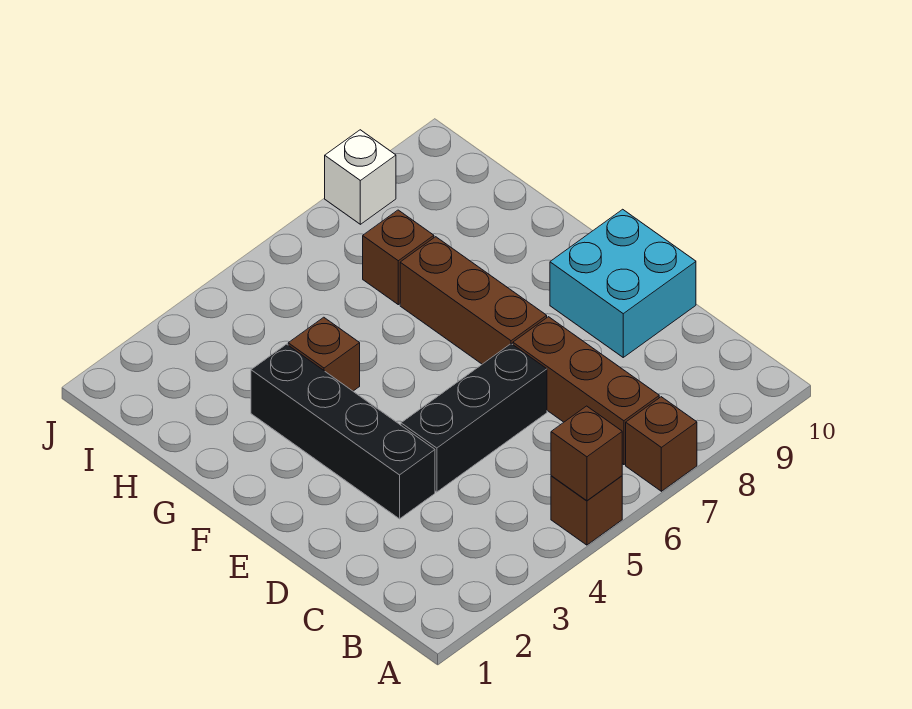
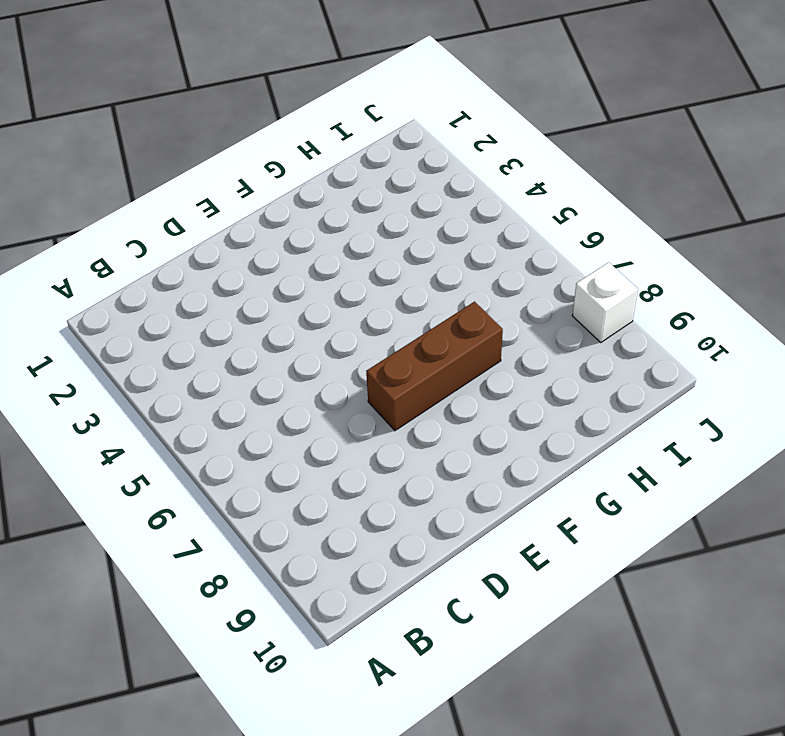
none -> brown brick A5 level 1
none -> brown brick A7 level 1

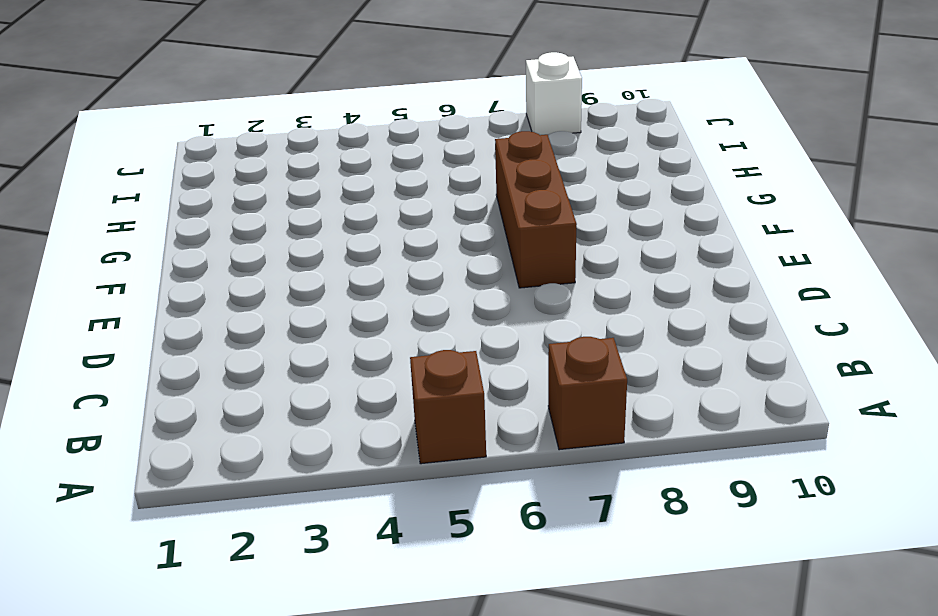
none -> brown brick B7:D7 level 1
none -> black brick D3:G3 level 1

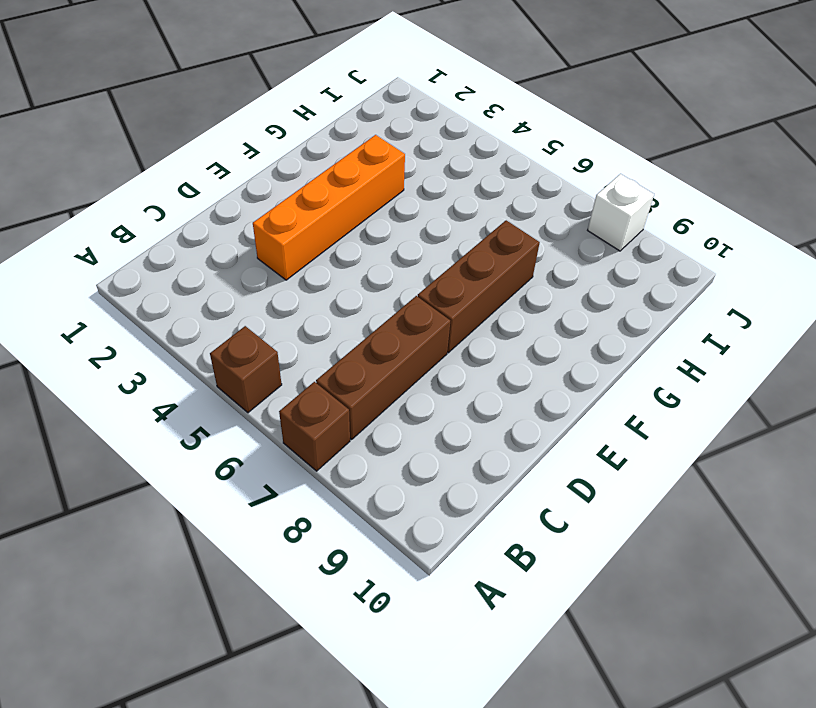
orange brick D3:G3 level 1 -> black brick D3:G3 level 1
none -> black brick D4:D6 level 1
none -> cyan brick D9:E10 level 1

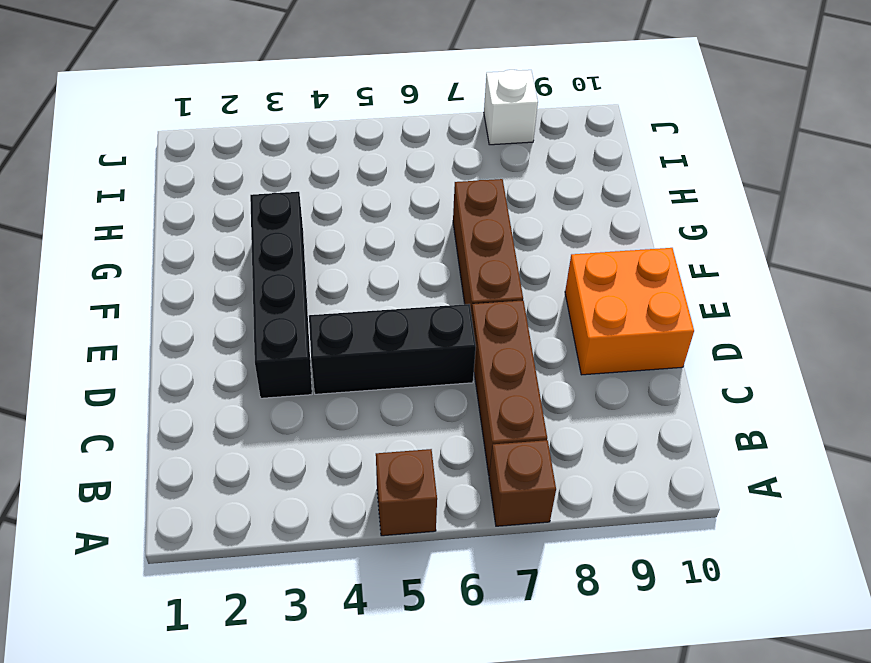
orange brick D9:E10 level 1 -> cyan brick D9:E10 level 1
none -> brown brick G4 level 1
none -> brown brick H7 level 1

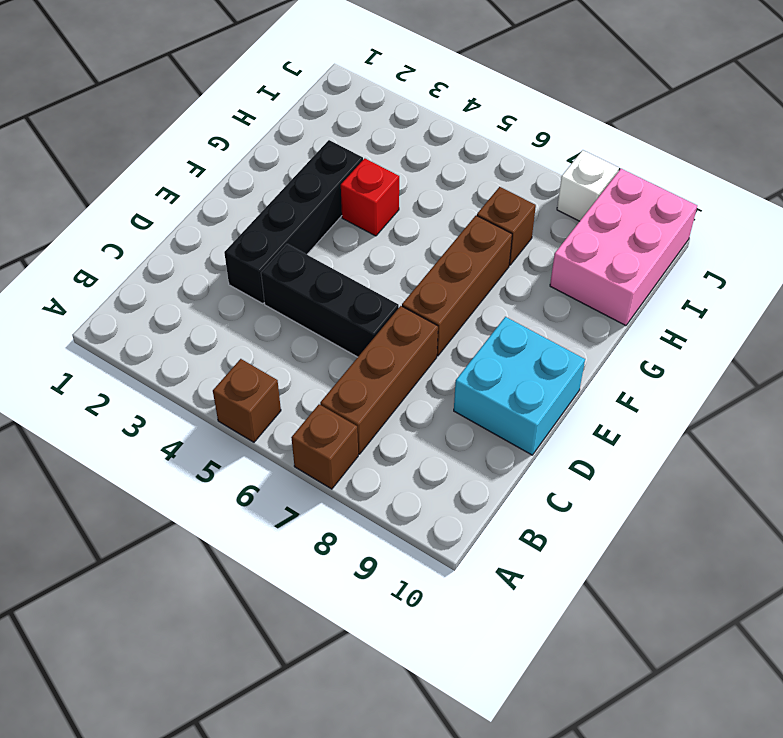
red brick G4 level 1 -> brown brick G4 level 1
pink brick H9:J10 level 1 -> none
none -> brown brick A5 level 2

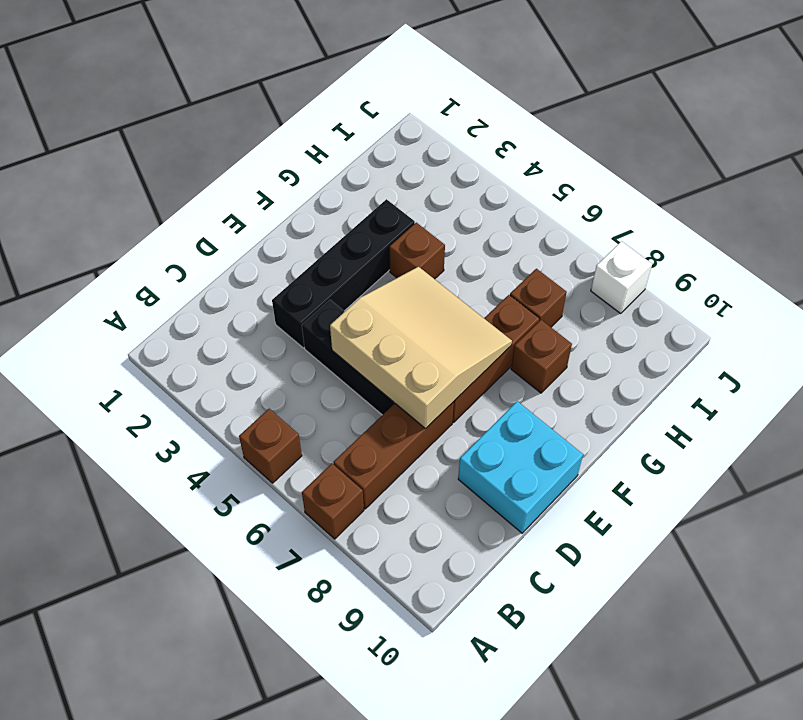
tan slope D5:F7 level 2 top D -> none
brown brick G8 level 1 -> brown brick A5 level 2

